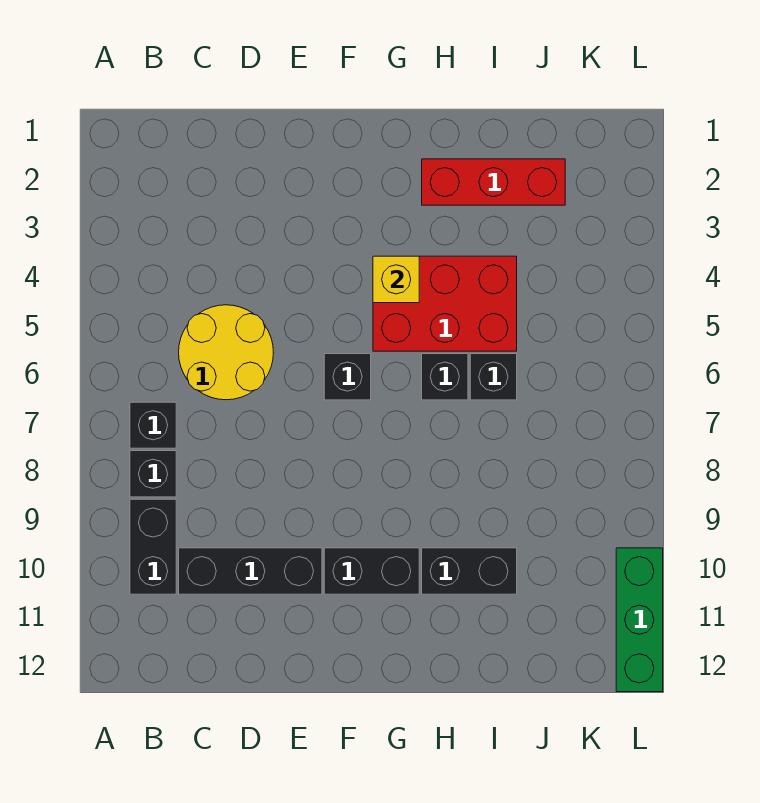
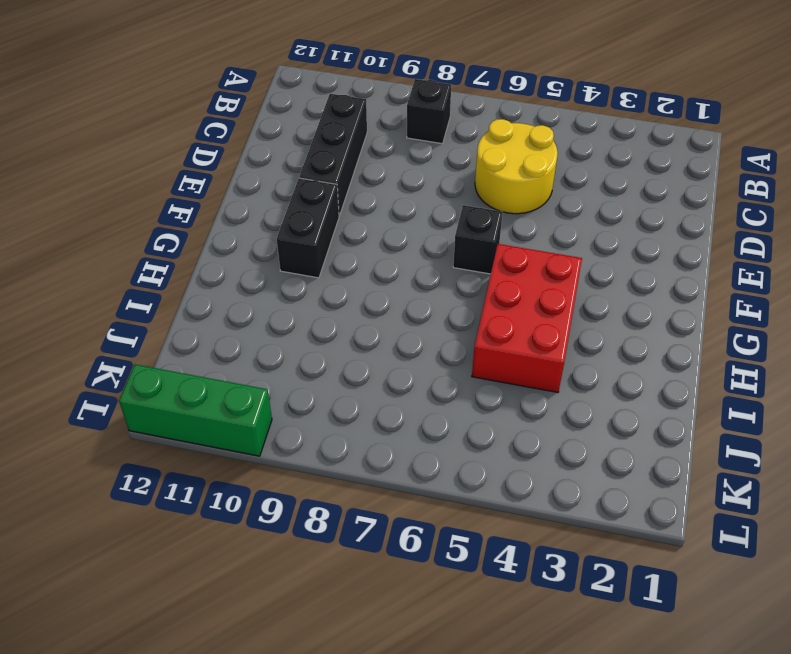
none -> black brick B7 level 1
none -> black brick B9:B10 level 1
none -> red brick H2:J2 level 1

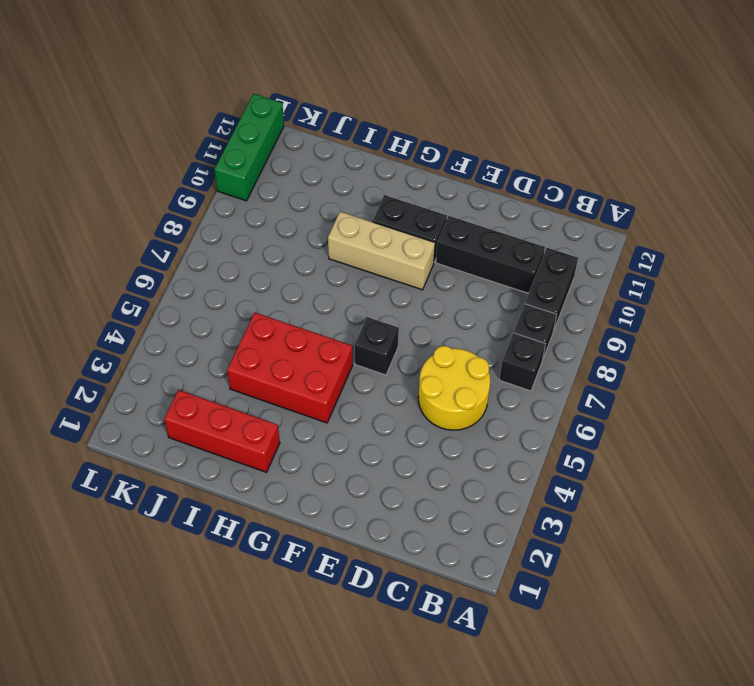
tan brick F9:H9 level 1 -> none
none -> black brick H6 level 1
none -> black brick H10:I10 level 1
none -> black brick I6 level 1

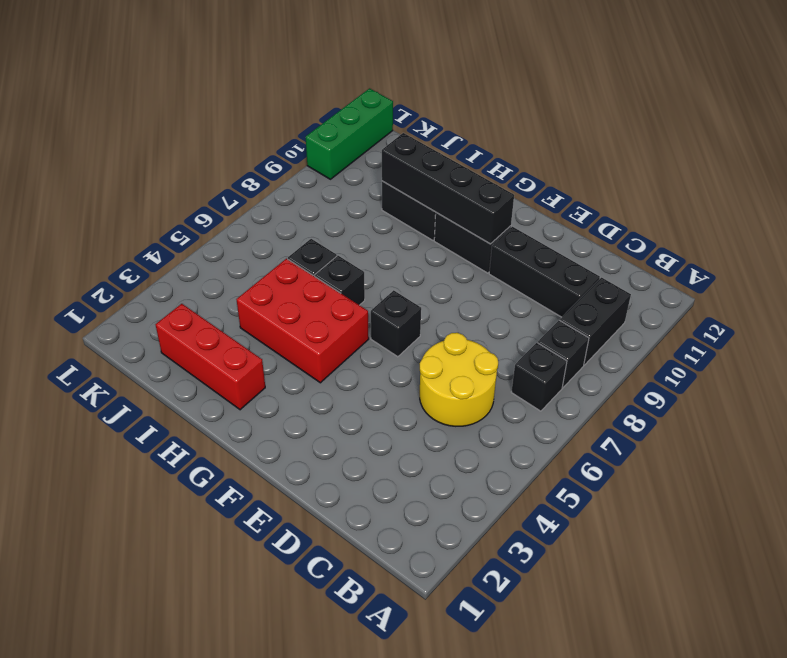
black brick F10:I10 level 2 -> none
none -> yellow brick G4 level 2

